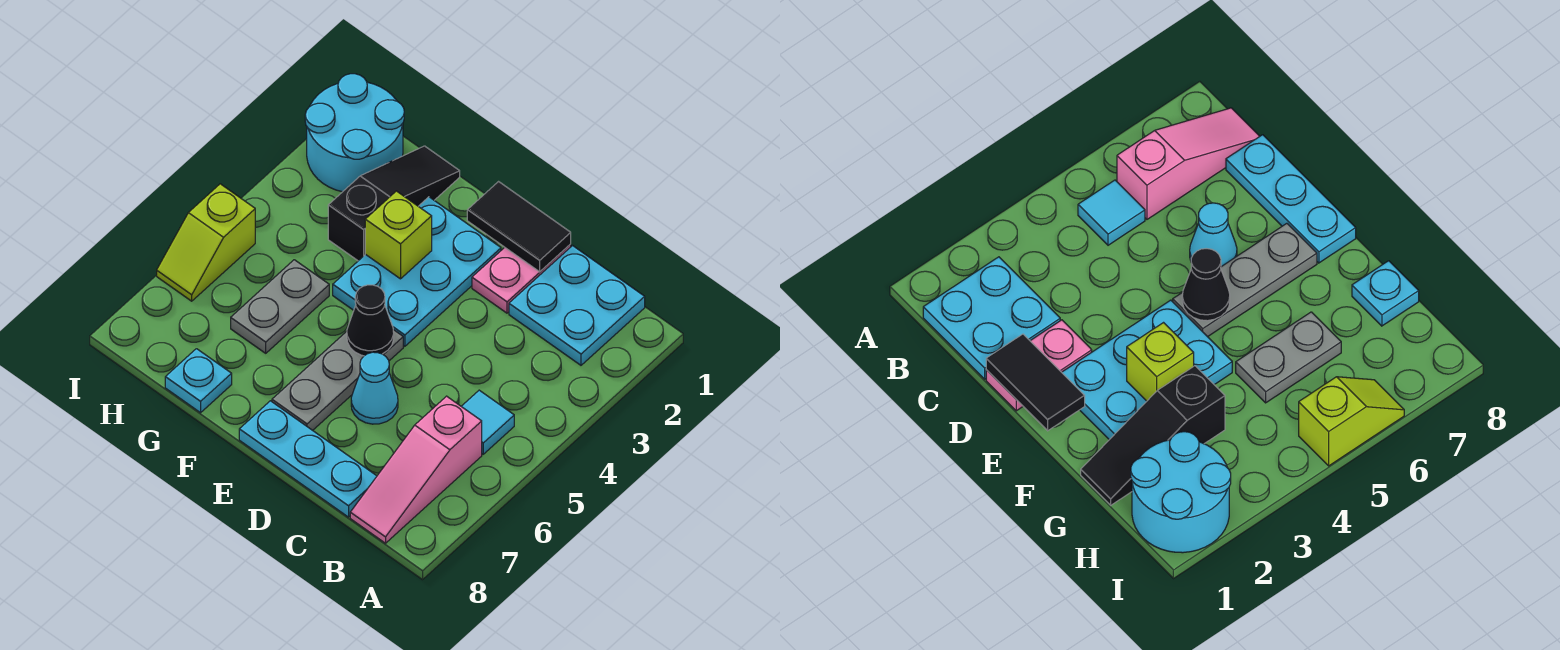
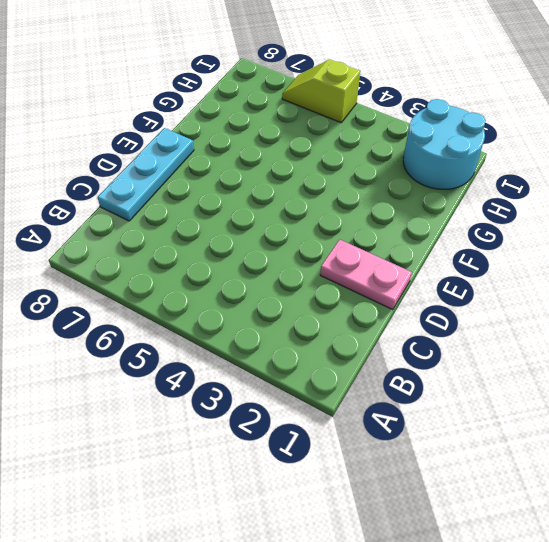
none -> cyan plate B1:C2 level 1
none -> cyan tile B5 level 1
none -> pink slope B6:B8 level 1 top 6

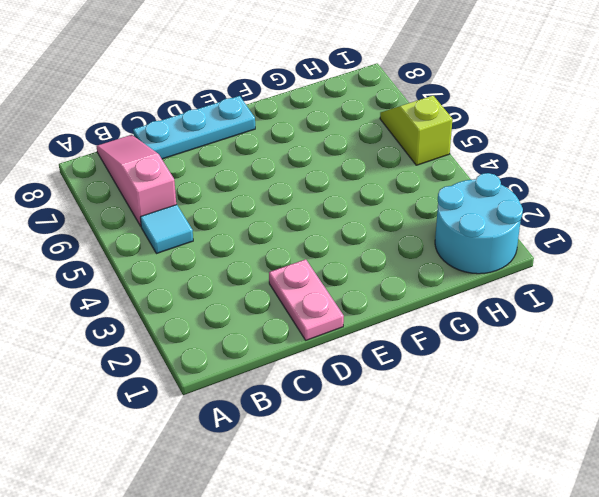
none -> cyan plate B1:C2 level 1
none -> cyan cone D6 level 1
none -> cyan plate E2:F4 level 1

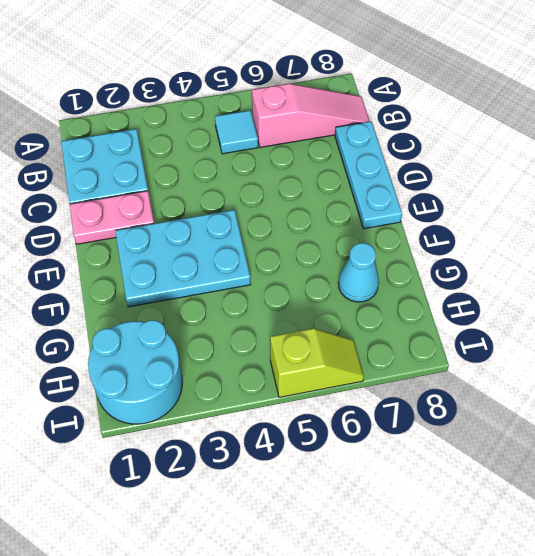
cyan cone G7 level 1 -> cyan cone D6 level 1
none -> grey plate E5:E7 level 1
none -> black slope G1:G3 level 1 top 3
none -> grey plate G5:G6 level 1

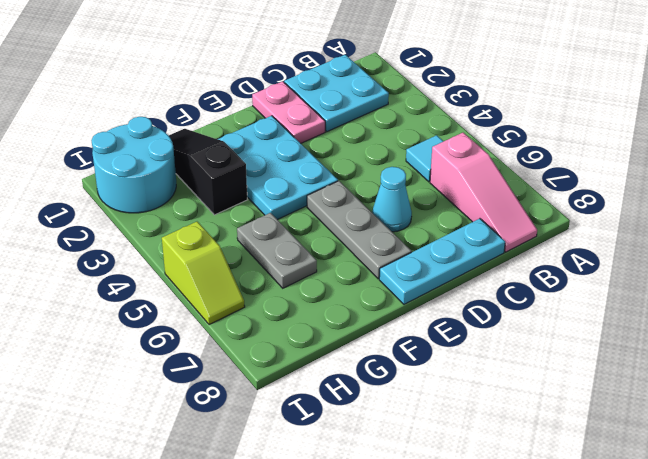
none -> cyan plate G8 level 1
none -> black tile D1:E1 level 2
none -> black cone E5 level 2

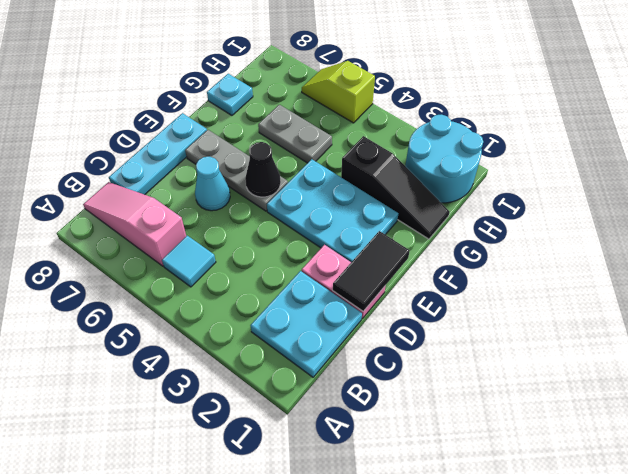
none -> lime brick F3 level 2

